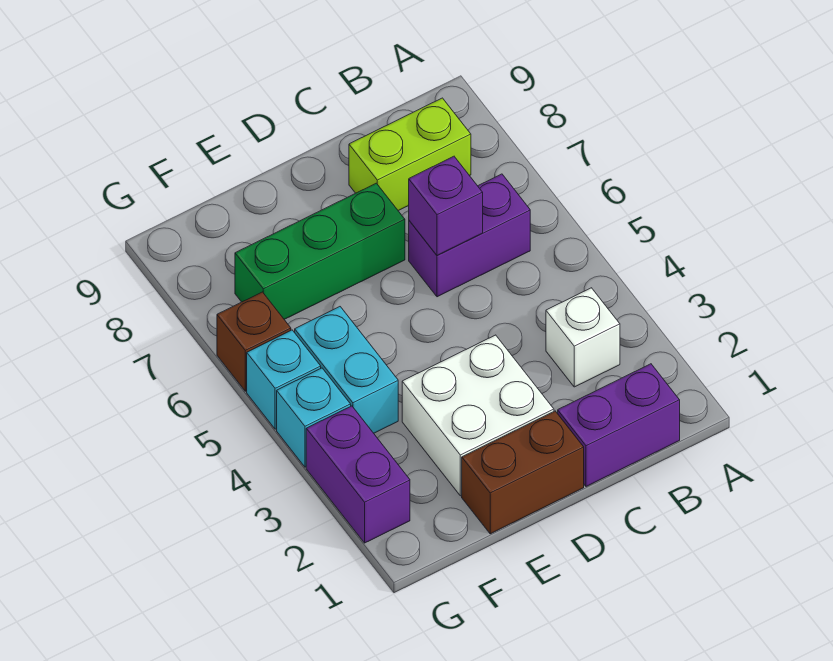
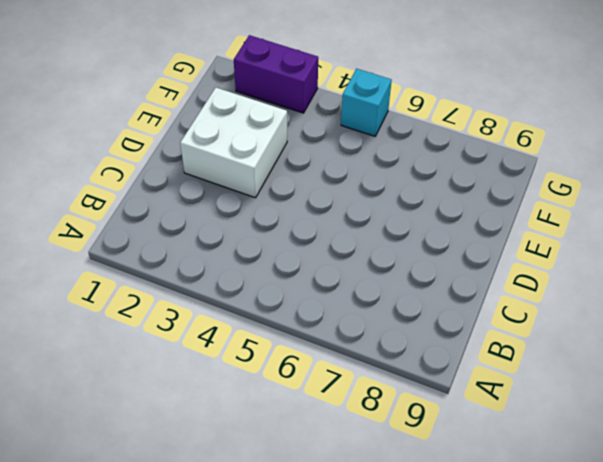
none -> purple brick B1:C1 level 1
none -> white brick B3 level 1
none -> purple brick B6:C6 level 1

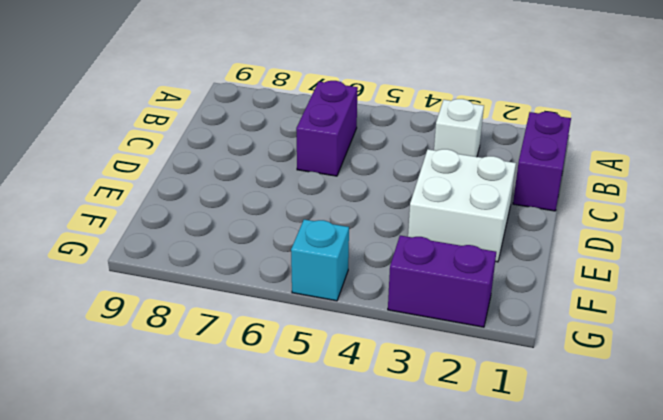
none -> lime brick B8:C8 level 1
none -> brown brick D1:E1 level 1
none -> green brick D7:F7 level 1

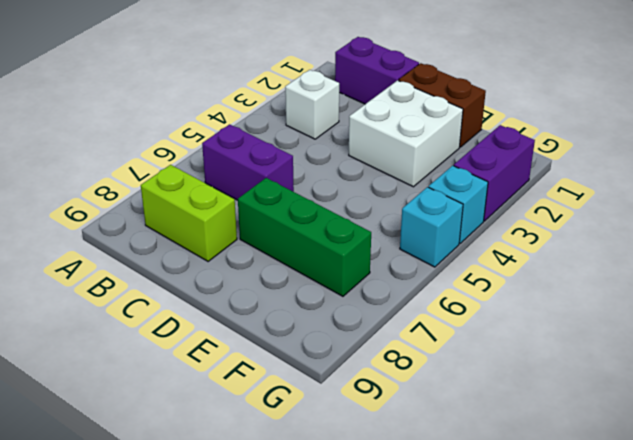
none -> cyan brick F4:F5 level 1
none -> brown brick G6 level 1
none -> purple brick C6 level 2

